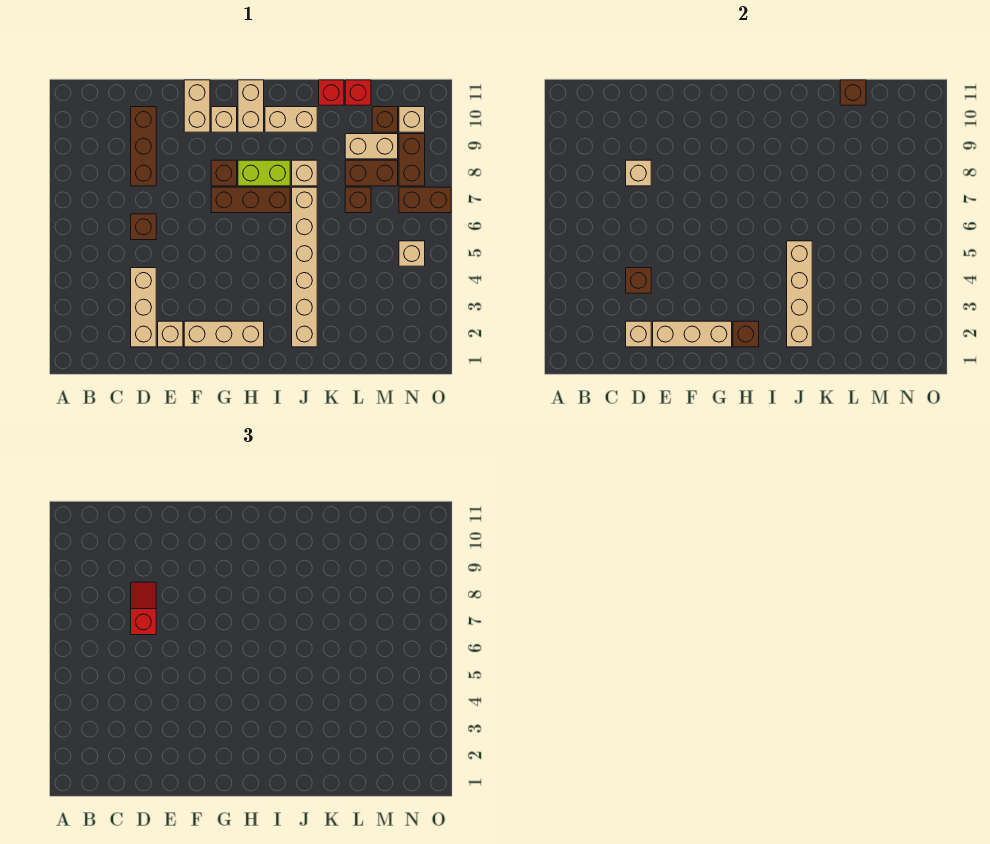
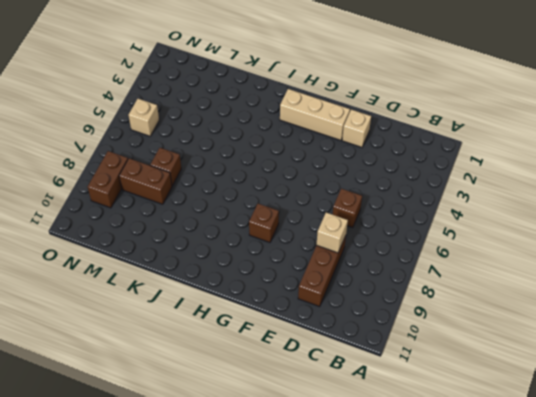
none -> tan brick D2:D4 level 1
none -> tan brick F10:F11 level 1
none -> brown brick G7:I7 level 1
none -> tan brick G10 level 1

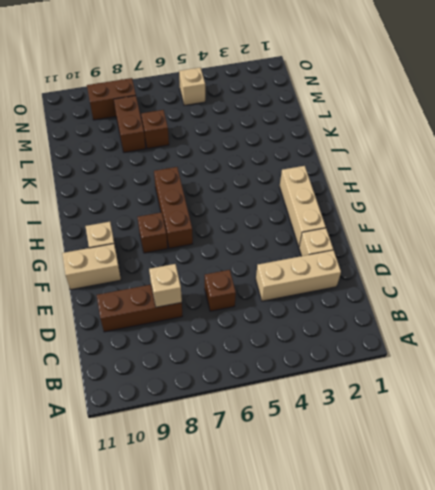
none -> lime brick H8:I8 level 1
none -> tan brick H10:H11 level 1
none -> tan brick I10:J10 level 1
none -> tan brick J2:J7 level 1

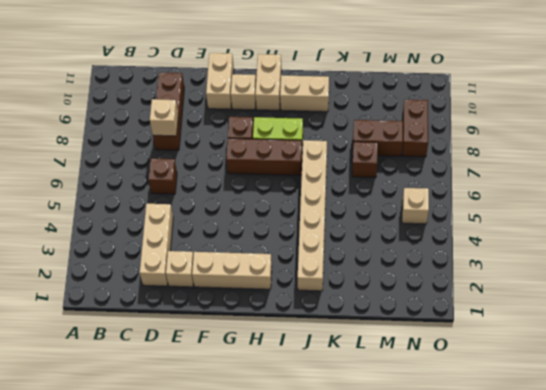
none -> tan brick J8 level 1
none -> red brick K11 level 1
none -> tan brick L9:M9 level 1
none -> red brick L11 level 1

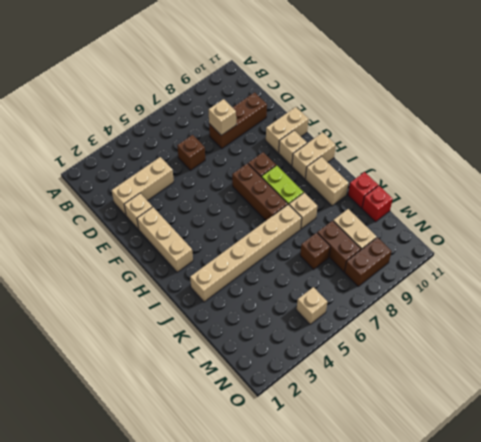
none -> brown brick M10 level 1
none -> brown brick N7:O7 level 1
none -> tan brick N10 level 1
none -> tan brick D2 level 2

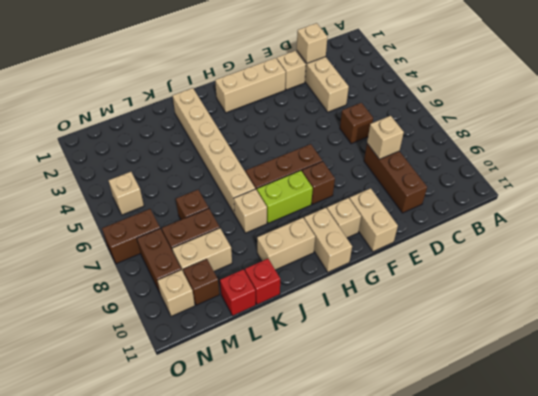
none -> brown brick D4 level 2
none -> tan brick E2:G2 level 2
none -> brown brick H2 level 2
none -> tan brick J2:J5 level 2

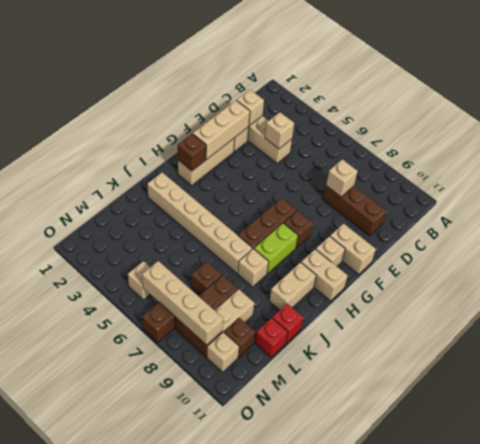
tan brick D4 level 2 -> brown brick D4 level 2
tan brick N6:N9 level 2 -> tan brick J2:J5 level 2
none -> brown brick D6 level 1
none -> brown brick L11 level 2
none -> red slope D7:D8 level 3 top 7

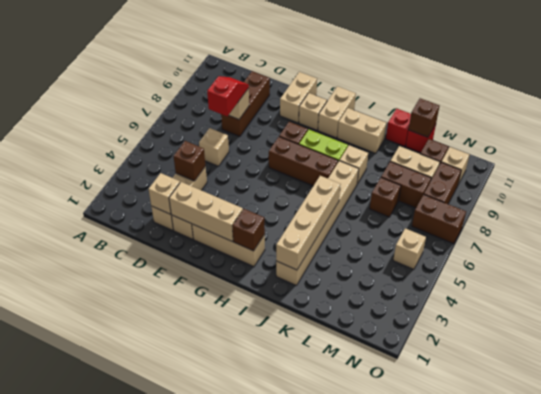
tan brick D6 level 1 -> brown brick D6 level 1

